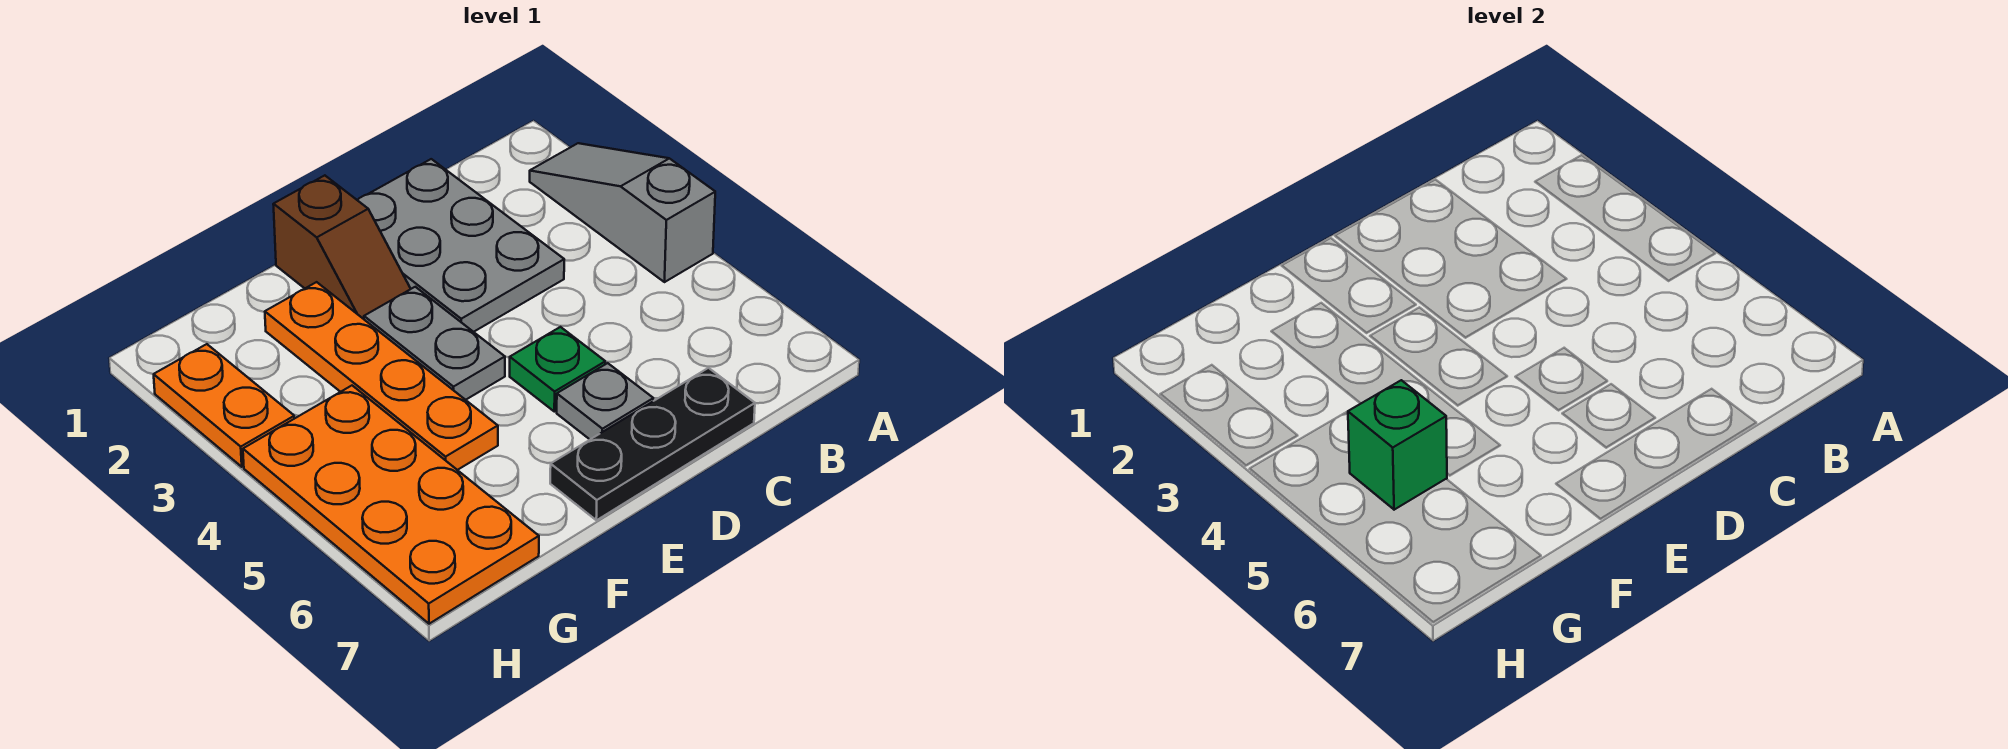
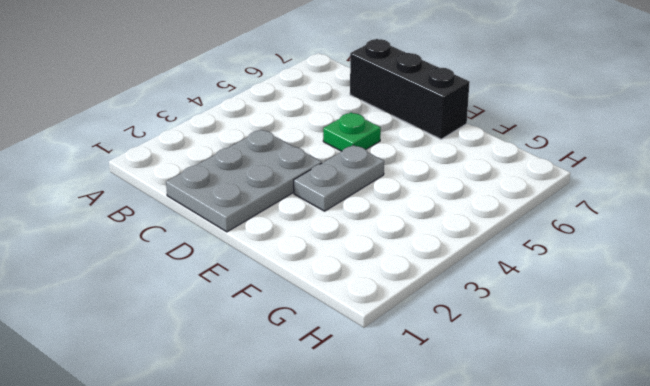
black brick C7:E7 level 1 -> black plate C7:E7 level 1
none -> grey slope A2:A4 level 1 top 4
none -> grey plate D6 level 1

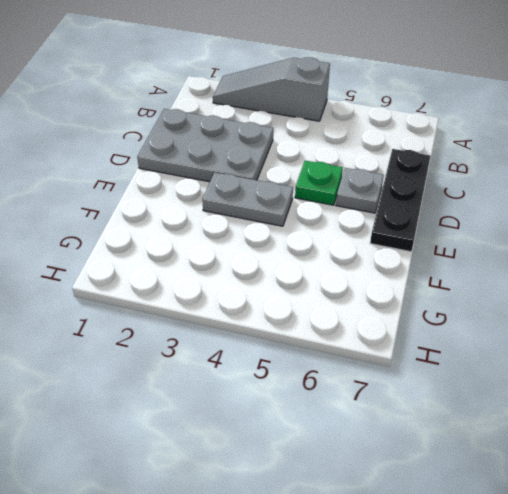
none -> brown slope E1:E2 level 1 top 1
none -> orange plate F2:F5 level 1

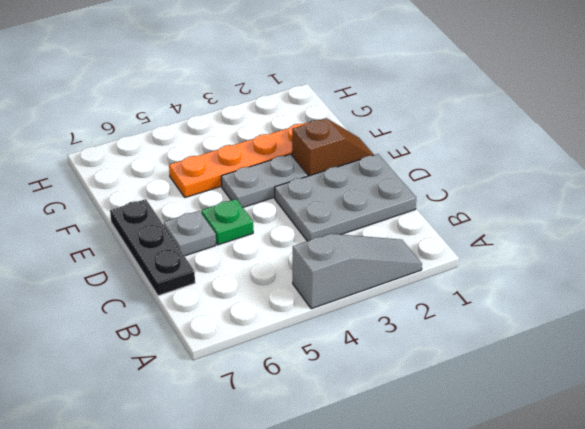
brown slope E1:E2 level 1 top 2 -> brown slope E1:E2 level 1 top 1
none -> orange plate G4:H7 level 1
none -> orange plate H2:H3 level 1

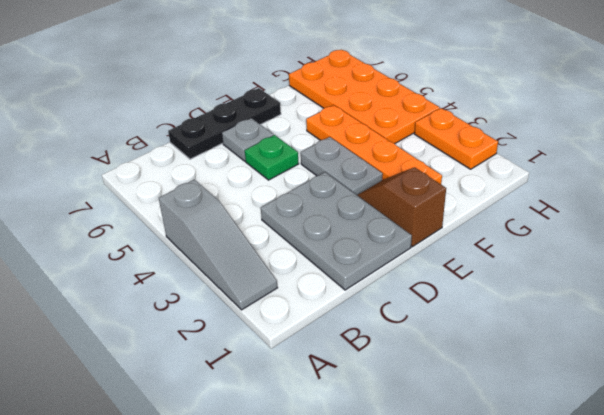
none -> green brick G5 level 2

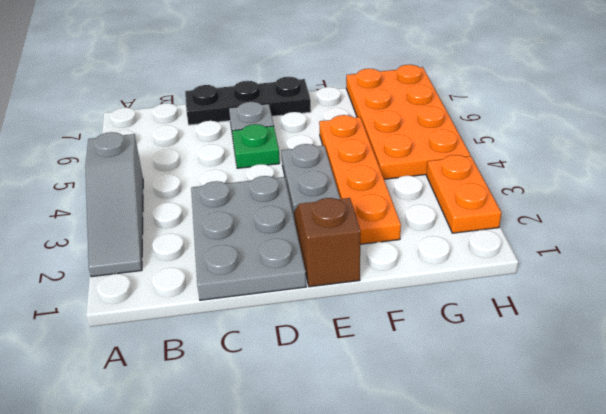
none -> green brick G5 level 2

